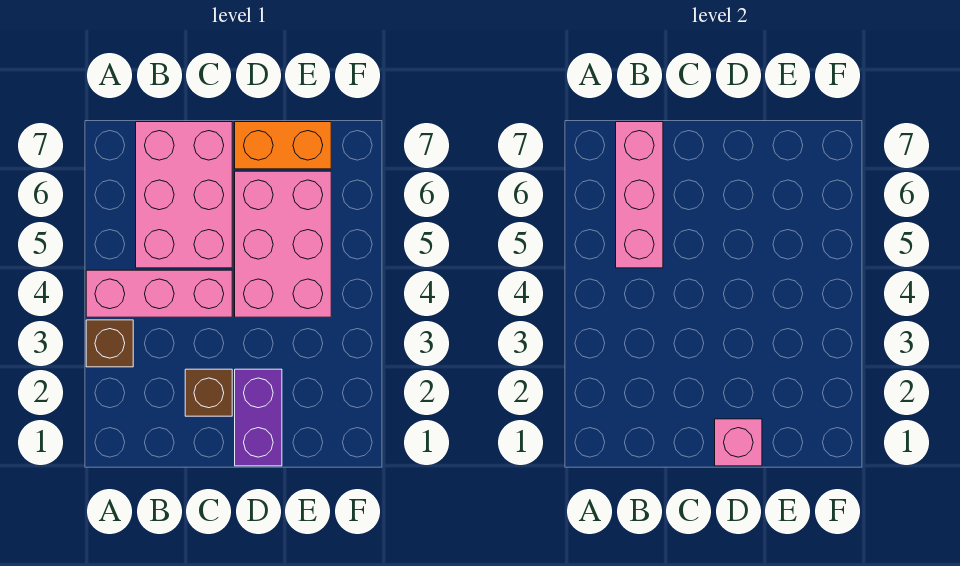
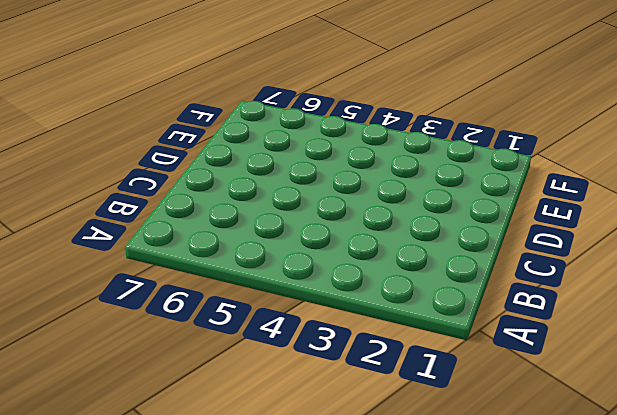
none -> brown brick A3 level 1
none -> pink brick A4:C4 level 1

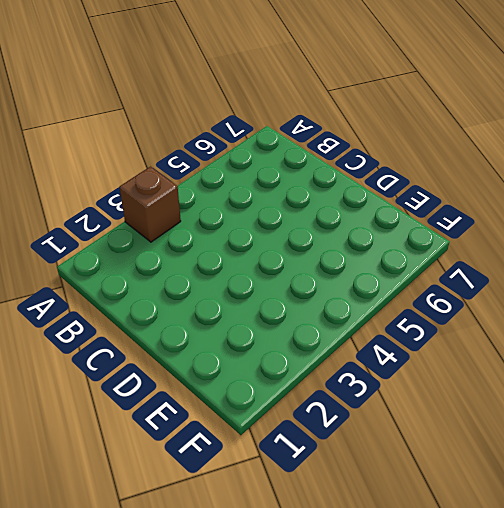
none -> pink brick A4:C4 level 1
none -> pink brick B5:C7 level 1

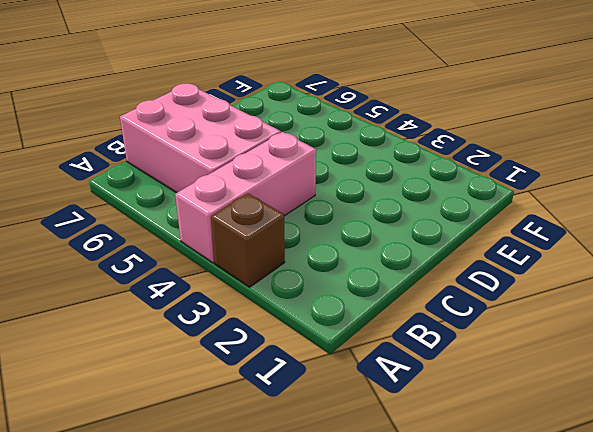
none -> brown brick C2 level 1
none -> purple brick D1:D2 level 1

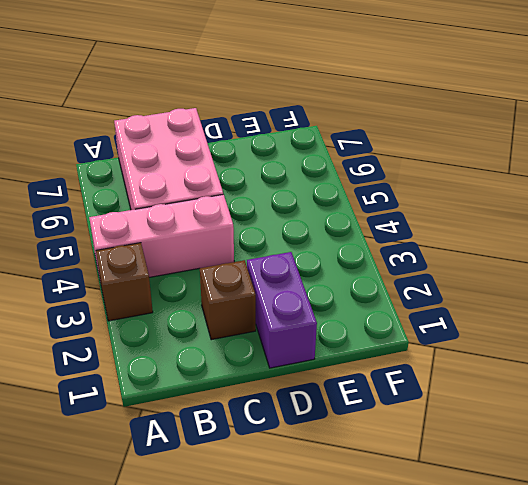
none -> pink brick D4:E6 level 1
none -> orange brick D7:E7 level 1

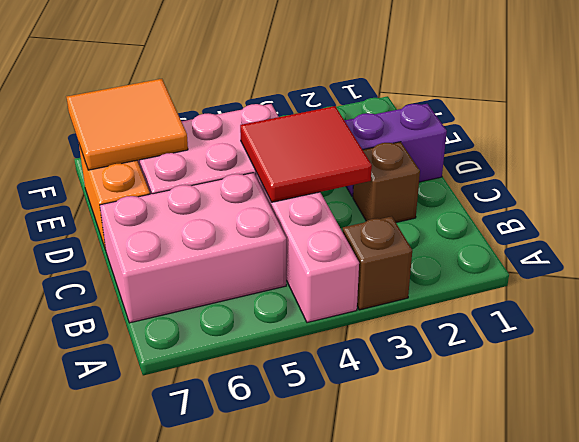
red tile C3:D4 level 2 -> none
orange tile E6:F7 level 2 -> none
none -> pink brick B5:B7 level 2
none -> pink brick D1 level 2

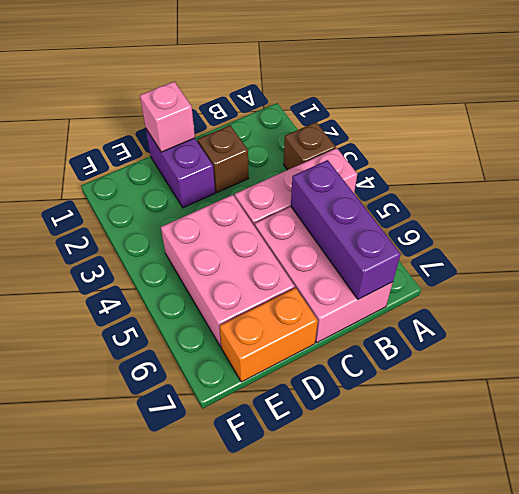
purple brick B5:B7 level 2 -> pink brick B5:B7 level 2

